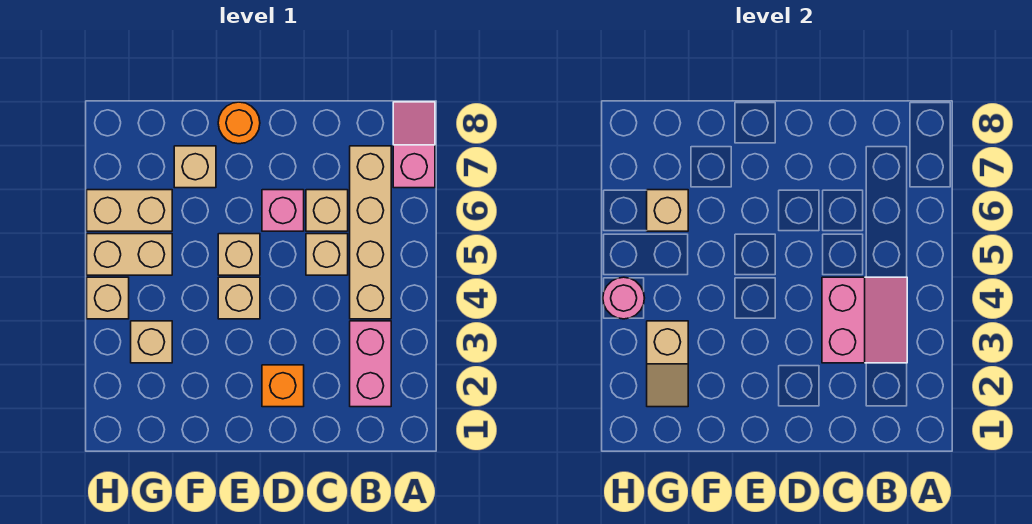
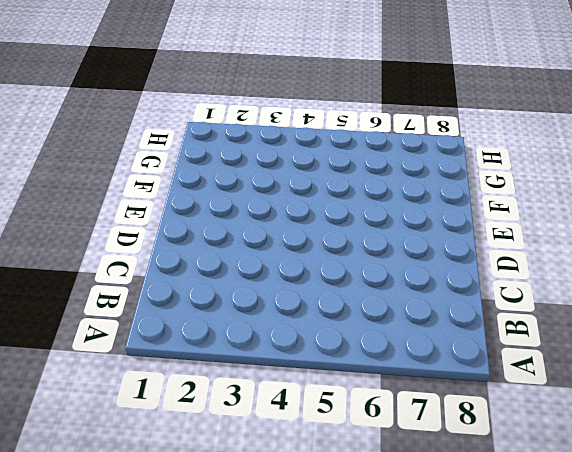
none -> pink slope A7:A8 level 1 top 7
none -> pink brick B2:B3 level 1
none -> tan brick B4:B7 level 1

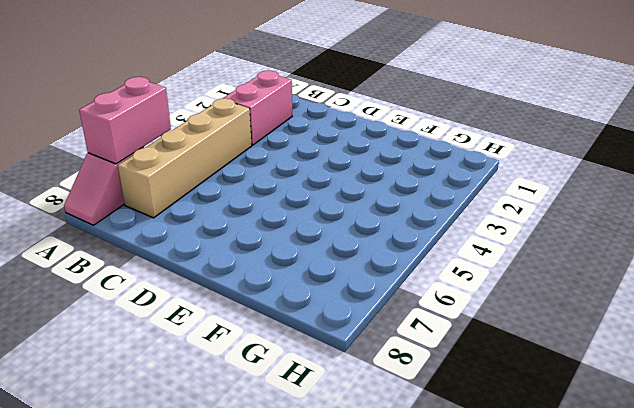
pink brick A6:A7 level 2 -> none
none -> tan brick C5 level 1
none -> tan brick C6 level 1
none -> orange brick D2 level 1

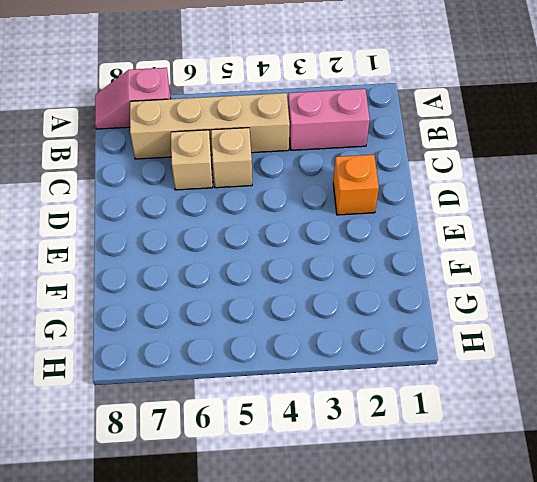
none -> pink brick D6 level 1
none -> tan brick E4 level 1
none -> tan brick E5 level 1

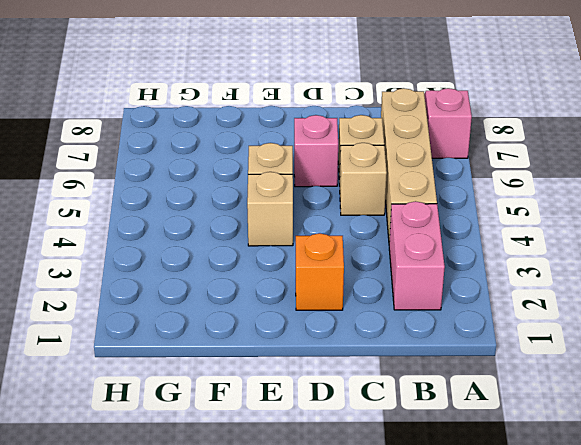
none -> orange round brick E8 level 1
none -> tan brick F7 level 1
none -> tan brick G3 level 1

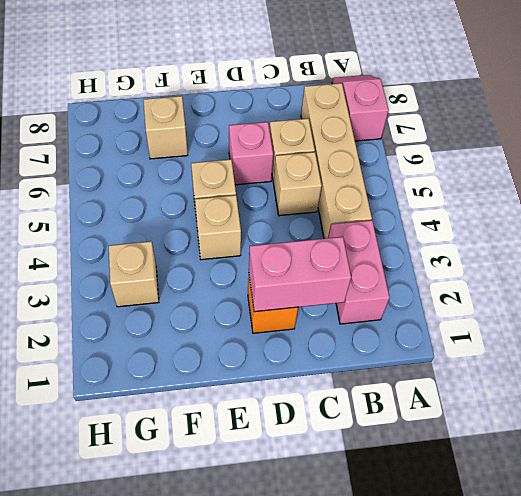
pink brick C2:D2 level 2 -> none
none -> orange round brick E8 level 1
none -> tan brick G5:H5 level 1
none -> tan brick G6:H6 level 1

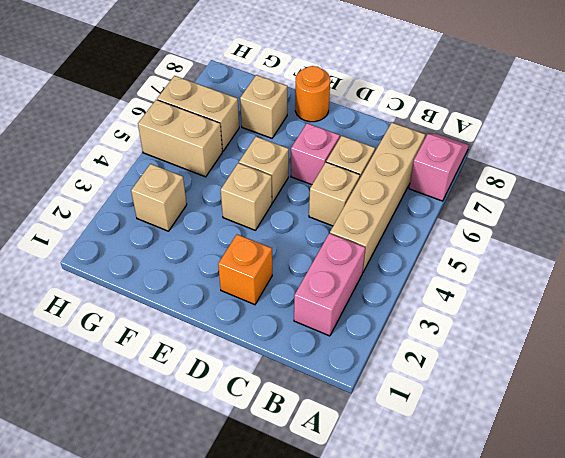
none -> tan brick H4 level 1
none -> pink slope B3:C4 level 2 top C
none -> tan slope G2:G3 level 2 top 3

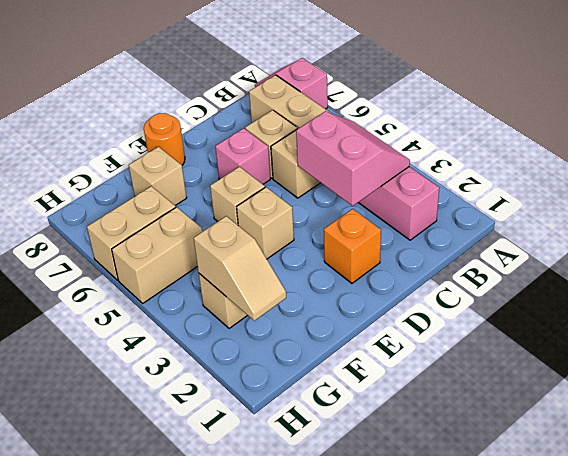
none -> tan brick H4 level 1
none -> tan brick G6 level 2
none -> pink round brick H4 level 2

